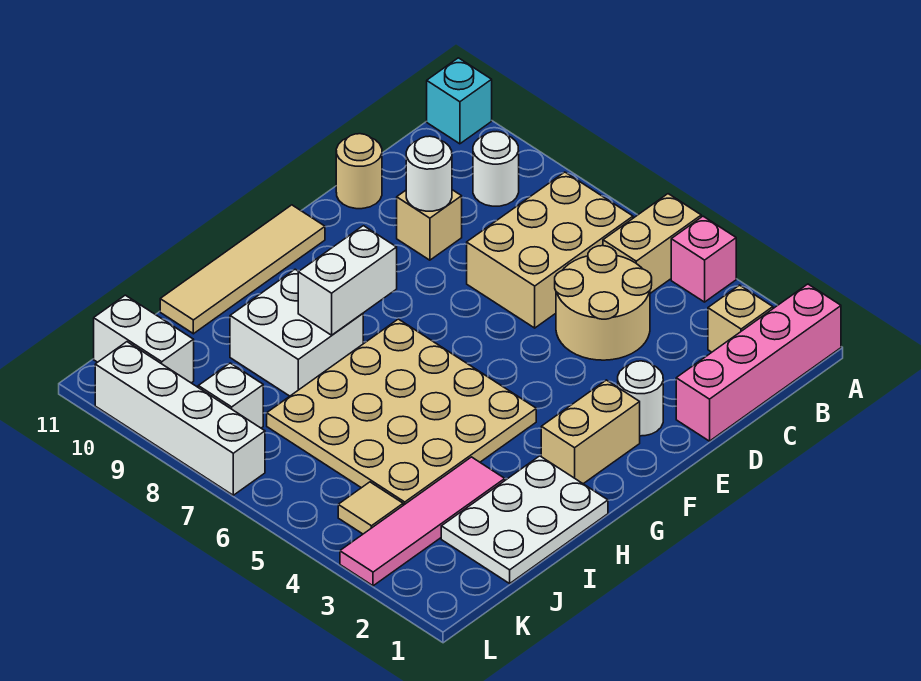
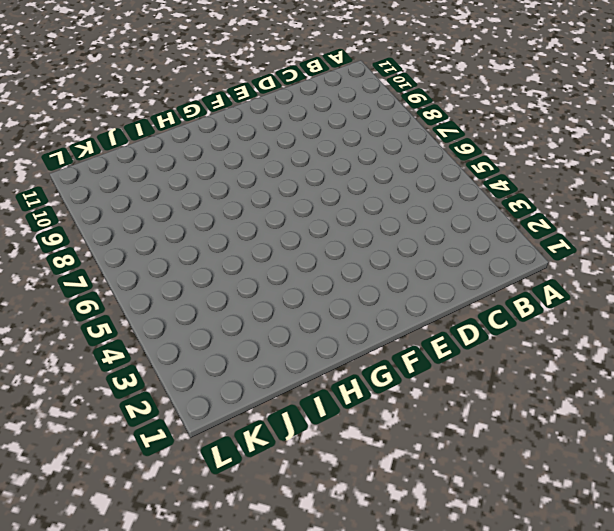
none -> pink brick A1:D1 level 1
none -> pink brick A4 level 1
none -> tan brick A5:B5 level 1

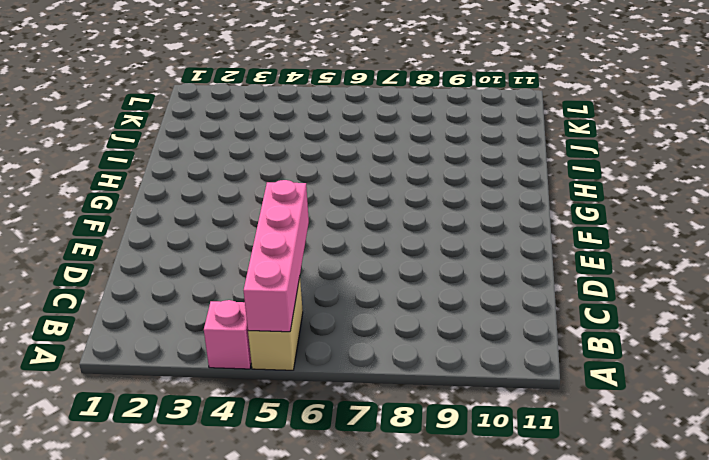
pink brick A5:D5 level 2 -> pink brick A1:D1 level 1
none -> cyan brick A11 level 1
none -> tan brick B2 level 1
none -> tan brick B6:D7 level 1

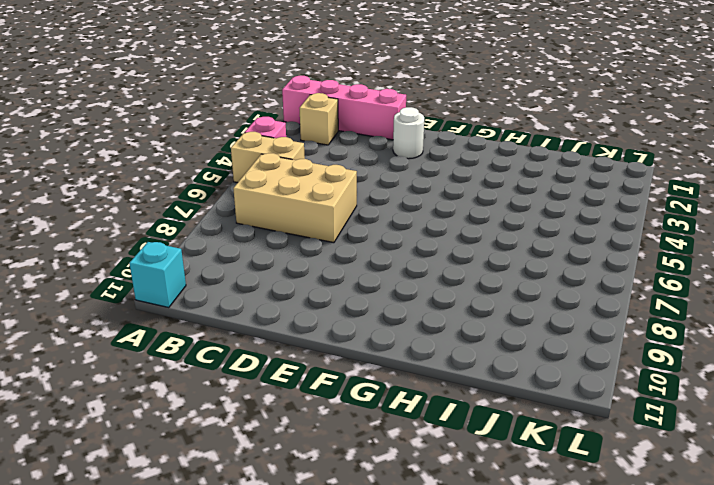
none -> white round brick B9 level 1
none -> tan round brick C4:D5 level 1
none -> tan brick D9 level 1

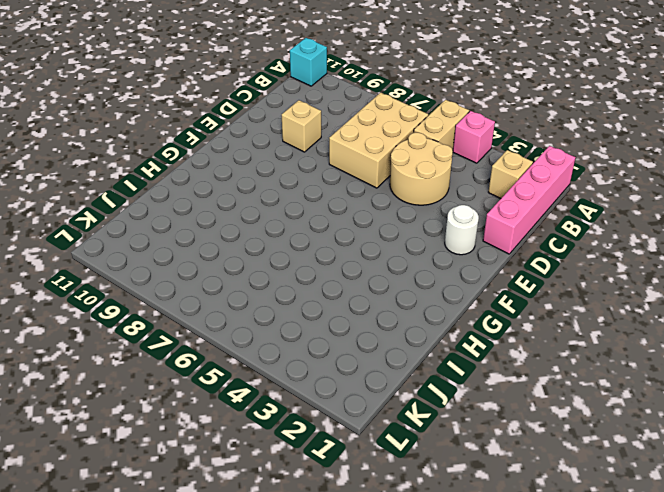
none -> white round brick B9 level 1
none -> tan round brick D11 level 1
none -> tan brick F2:G2 level 1

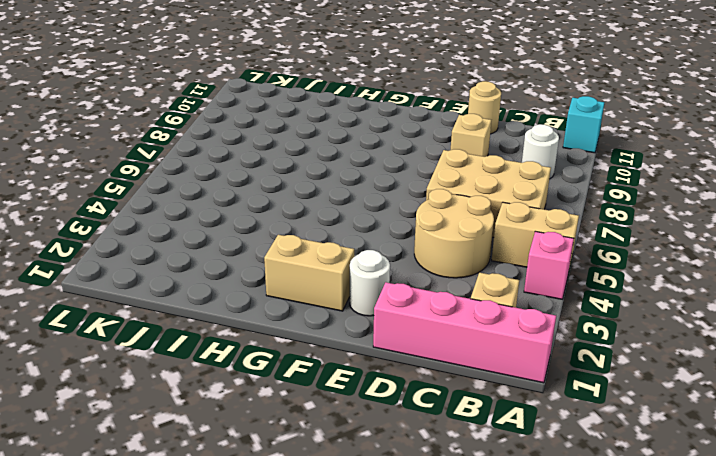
none -> tan tile F11:I11 level 1
none -> tan plate G4:J7 level 1
none -> white plate H1:J2 level 1

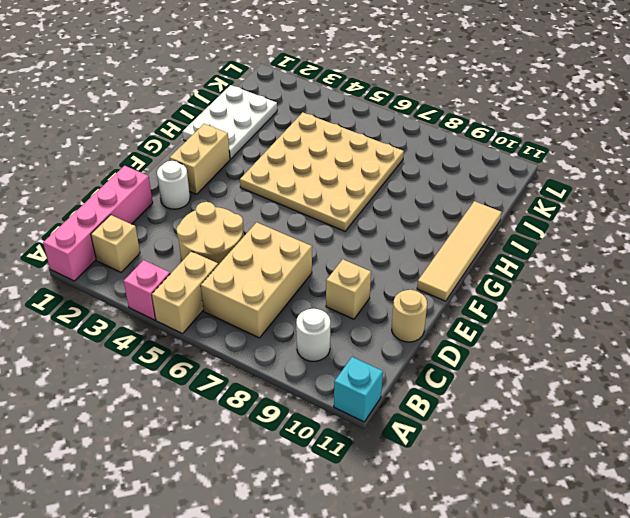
none -> white brick H8:I9 level 1
none -> pink tile I3:L3 level 1
none -> tan tile K4 level 1

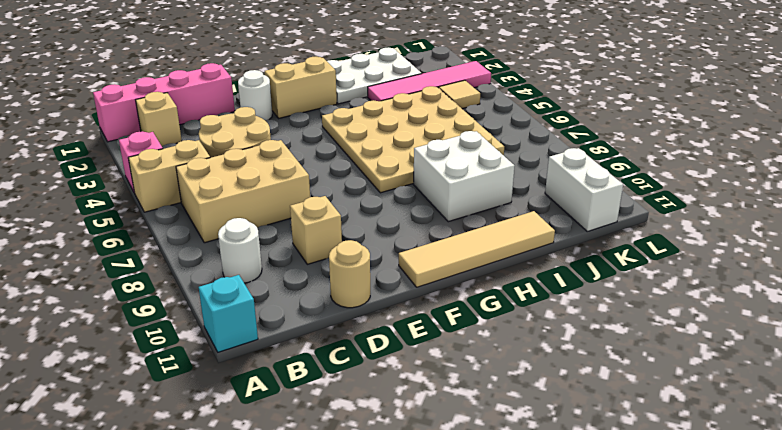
none -> white brick K8 level 1
none -> white brick L7:L10 level 1
none -> white round brick D9 level 2

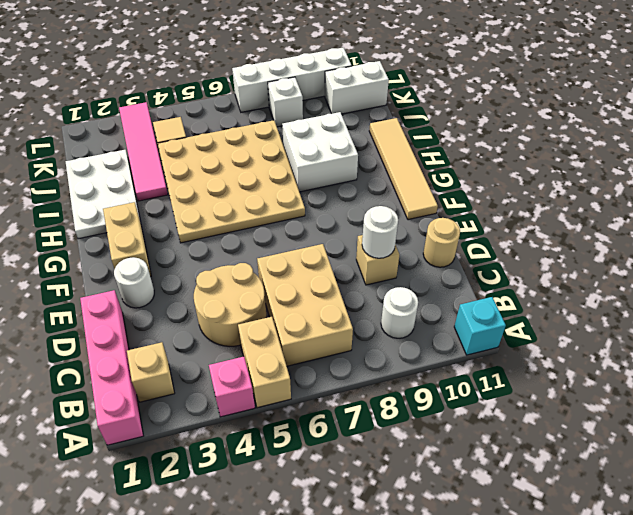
none -> white brick G8:H8 level 2

